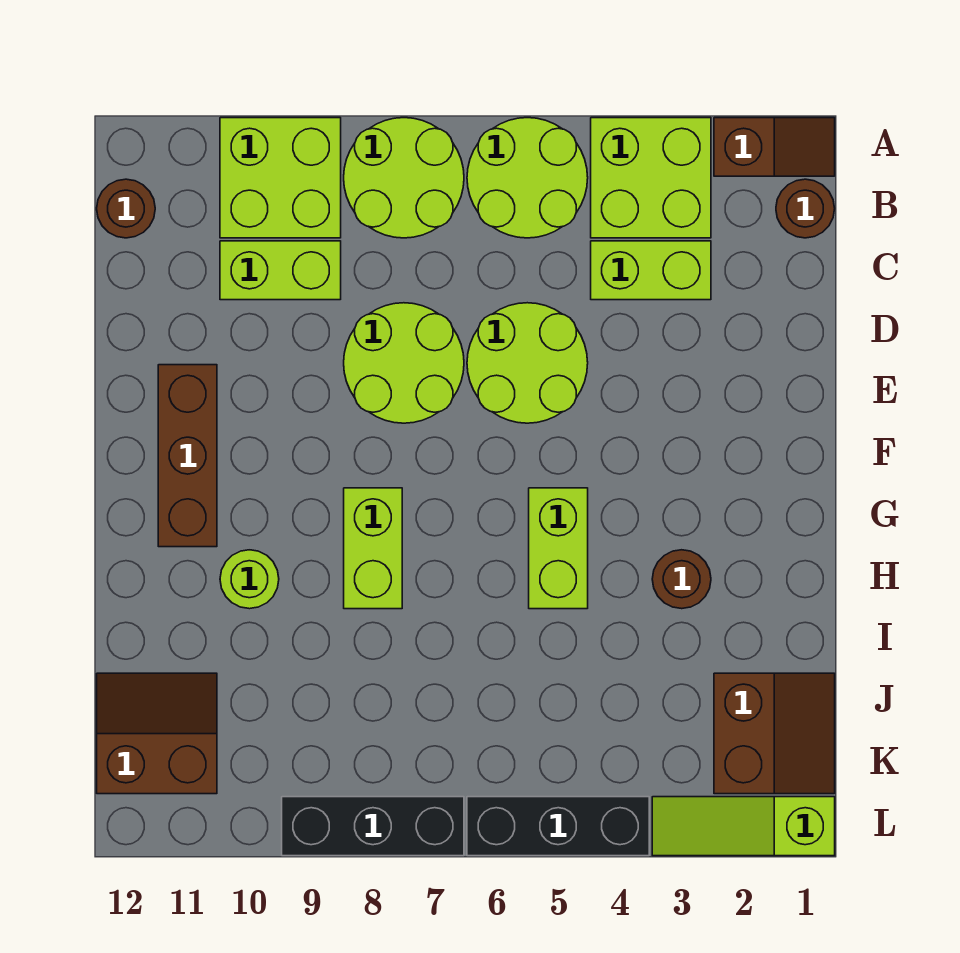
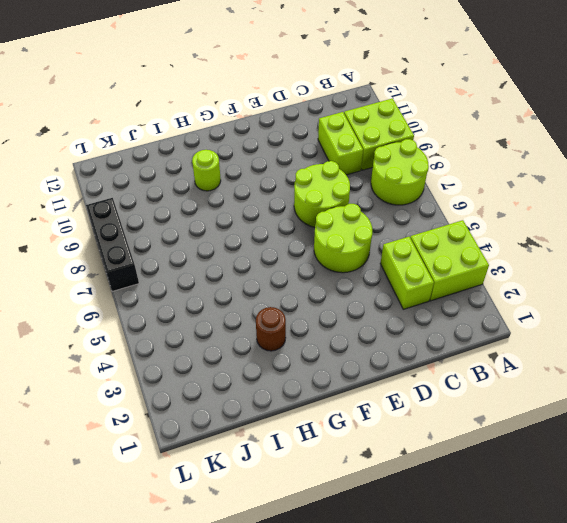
none -> brown slope A1:A2 level 1 top 2
none -> lime round brick A5:B6 level 1
none -> brown round brick B1 level 1

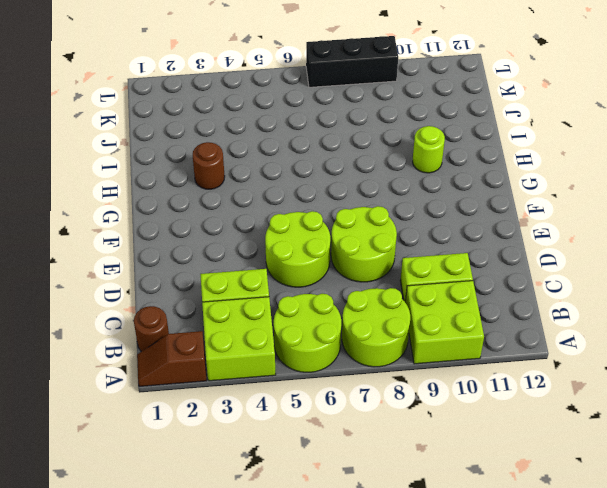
none -> brown round brick B12 level 1
none -> brown brick E11:G11 level 1
none -> lime brick G5:H5 level 1

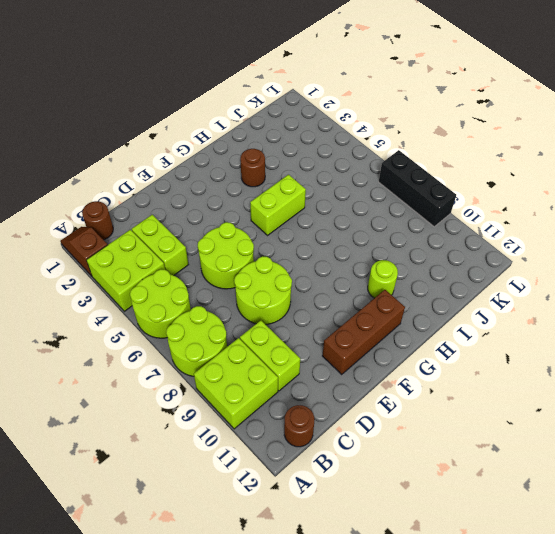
none -> lime brick G8:H8 level 1
none -> brown slope J1:K2 level 1 top 2
none -> brown slope J11:K12 level 1 top K

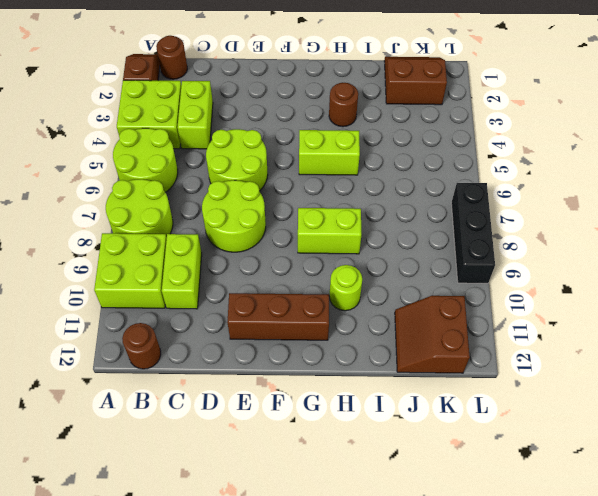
none -> lime slope L1:L3 level 1 top 1
none -> black brick L4:L6 level 1

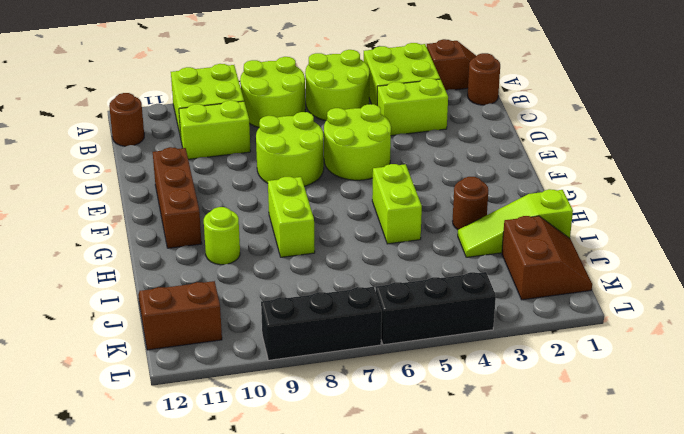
lime slope I1:I3 level 1 top 1 -> lime slope L1:L3 level 1 top 1

